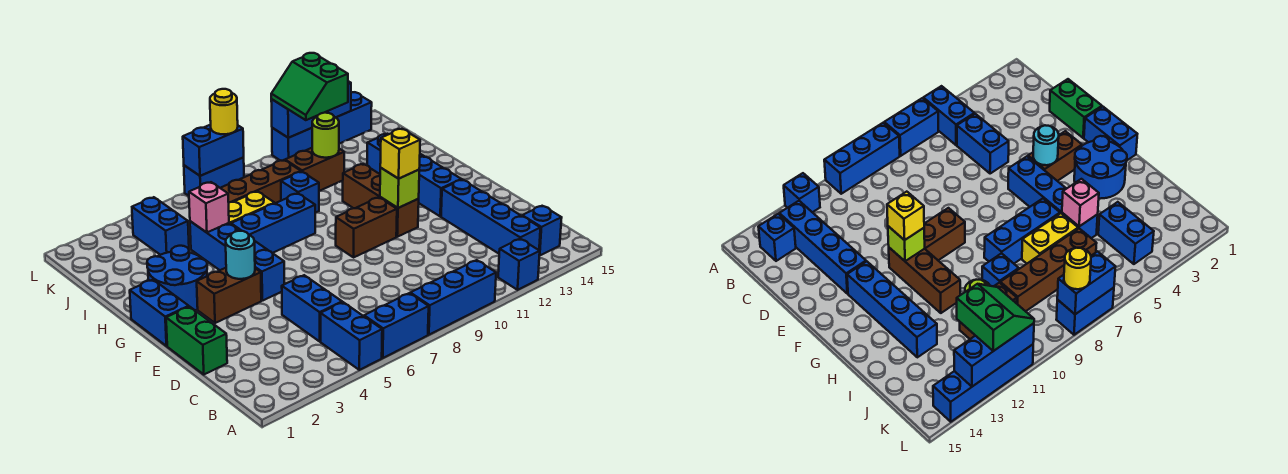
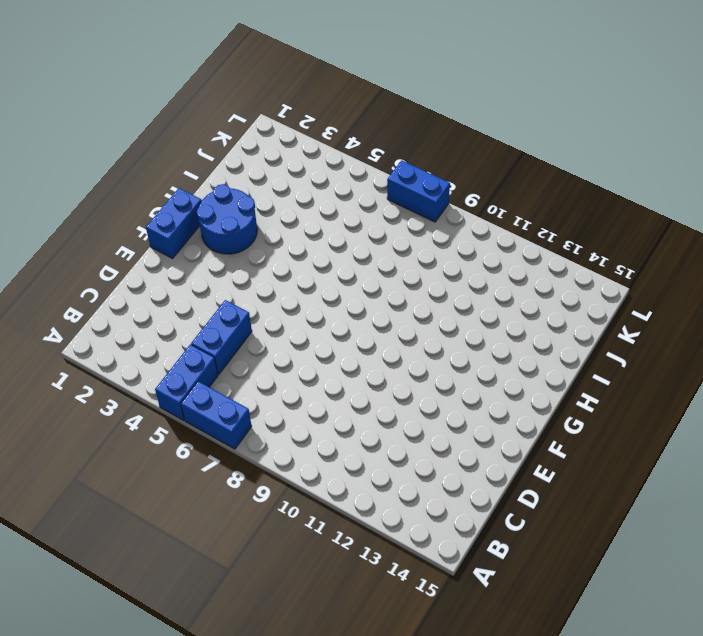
none -> blue brick A8:A10 level 1
none -> blue brick A12 level 1
none -> blue brick B13:E13 level 1
none -> blue brick B14 level 1

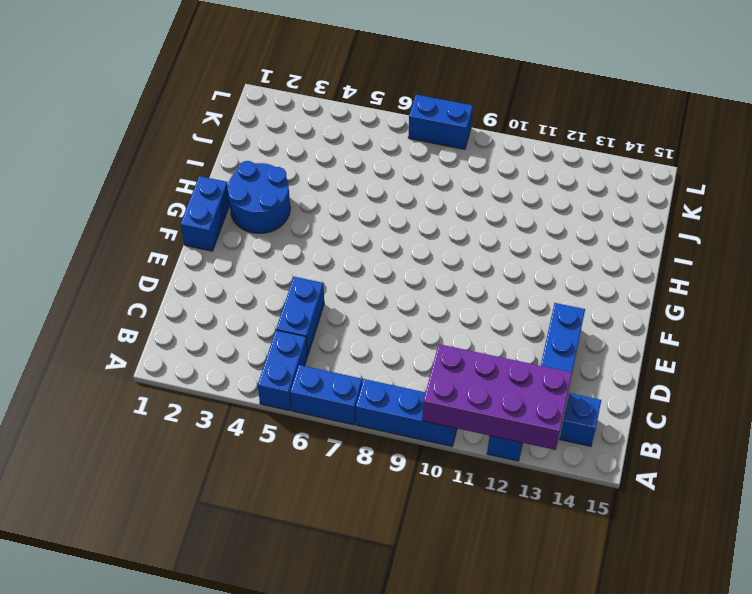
purple brick A10:B13 level 2 -> none
none -> green brick D1:E1 level 1
none -> brown brick F3:F4 level 1
none -> blue brick F5:I5 level 1
none -> brown brick F9:F10 level 1

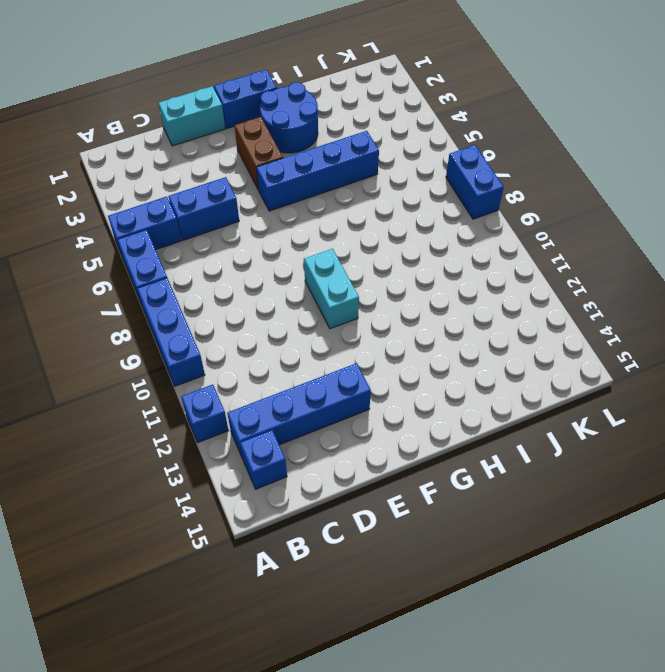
cyan brick D1:E1 level 1 -> green brick D1:E1 level 1
cyan brick F9:F10 level 1 -> brown brick F9:F10 level 1
none -> brown brick F11:H11 level 1
none -> blue brick F13:I13 level 1
none -> blue brick H6:H8 level 1
none -> yellow brick I6:I7 level 1

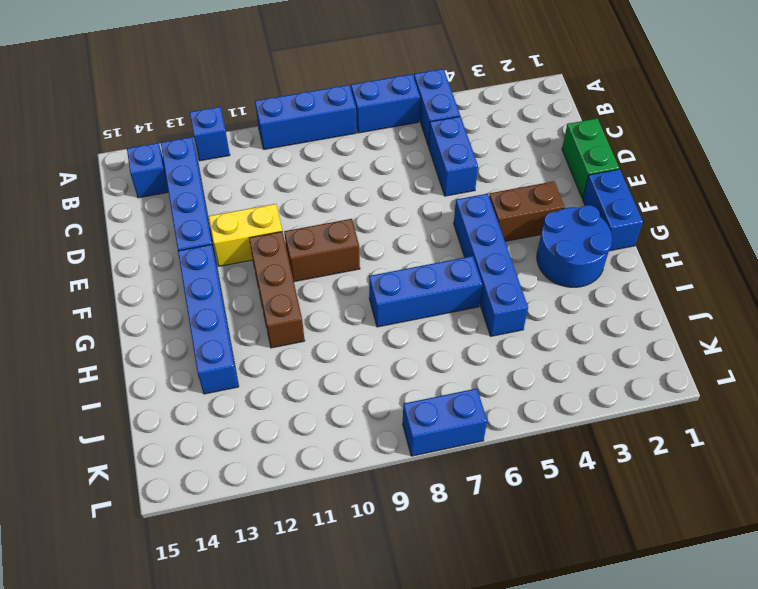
yellow brick E11:E12 level 1 -> yellow brick I6:I7 level 1
none -> blue brick I9 level 1
none -> blue brick J4:K4 level 1
none -> brown brick J6:J9 level 1
none -> brown brick J10:J11 level 1

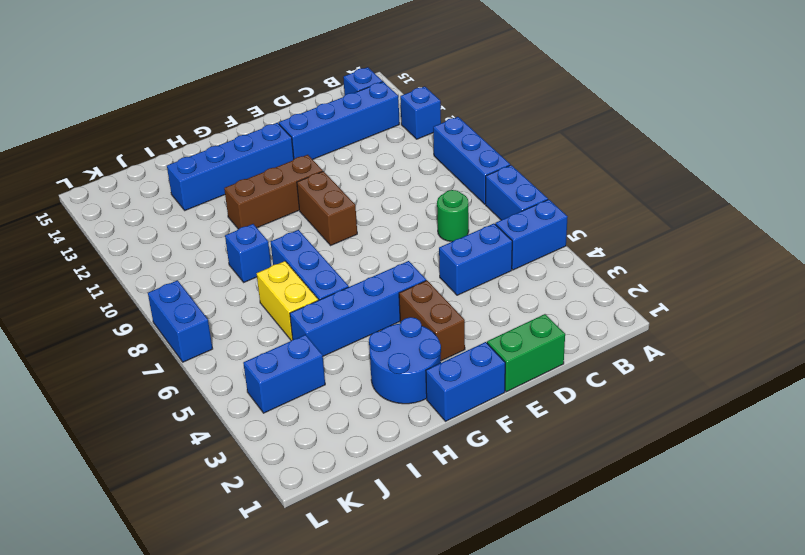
green round brick C7 level 1 -> none
none -> brown brick J6:J9 level 1
none -> brown brick J10:J11 level 1
none -> blue brick L11:L14 level 1
none -> cyan round brick F4 level 2

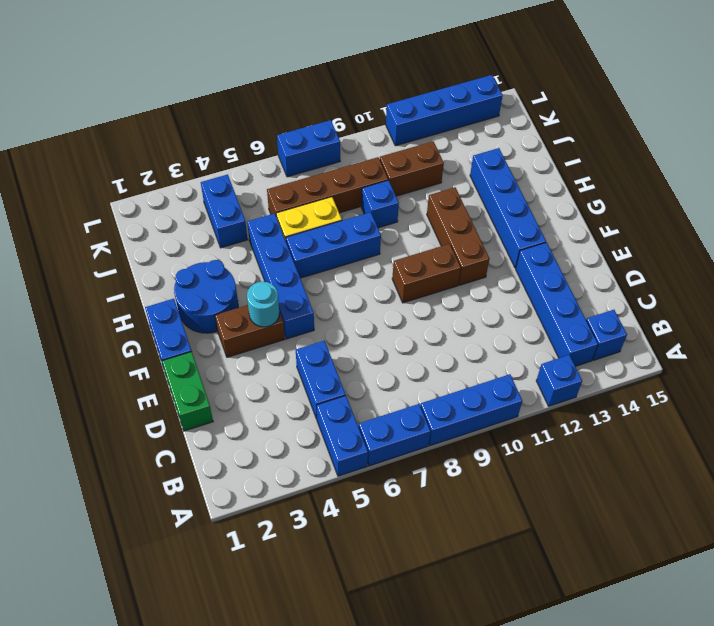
none -> lime brick F11 level 2
none -> pink brick I5 level 2
none -> lime round brick J11 level 2
none -> blue brick L7:L8 level 2

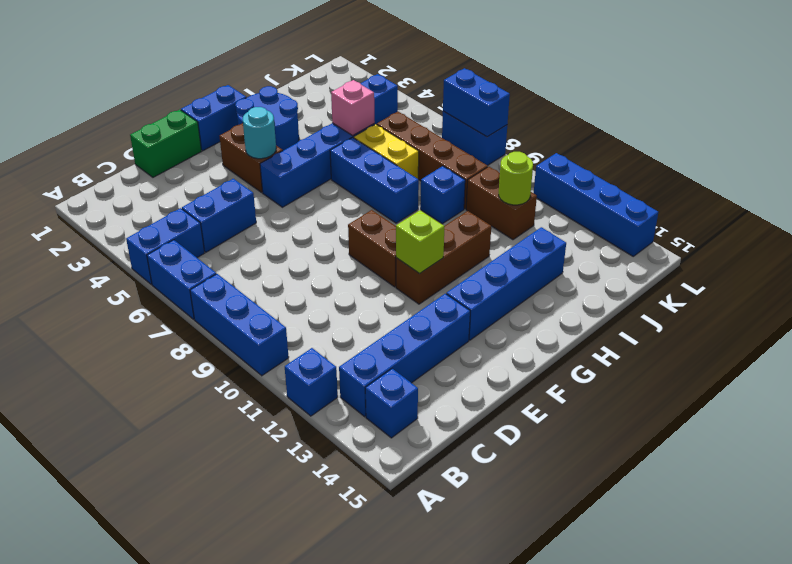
none -> blue brick L11:L13 level 2
none -> yellow brick F11 level 3
none -> green slope K11:L12 level 3 top 12
none -> yellow round brick L8 level 3

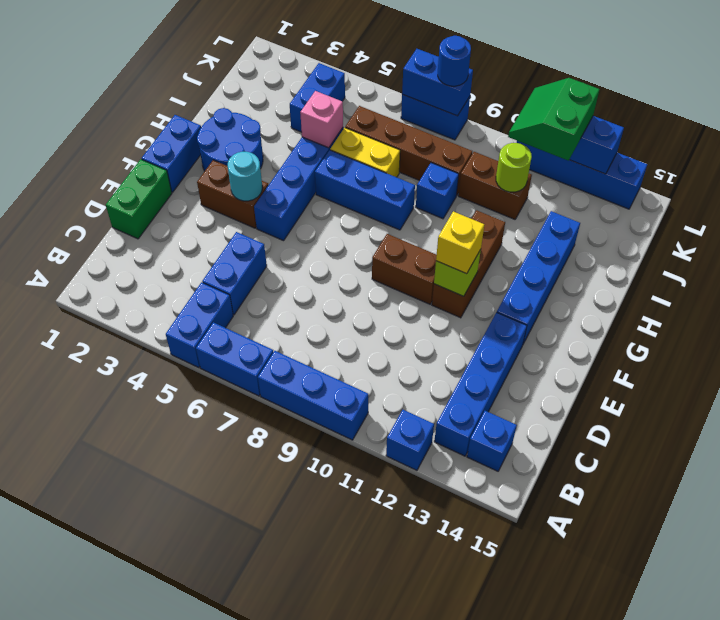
blue round brick L8 level 3 -> yellow round brick L8 level 3

